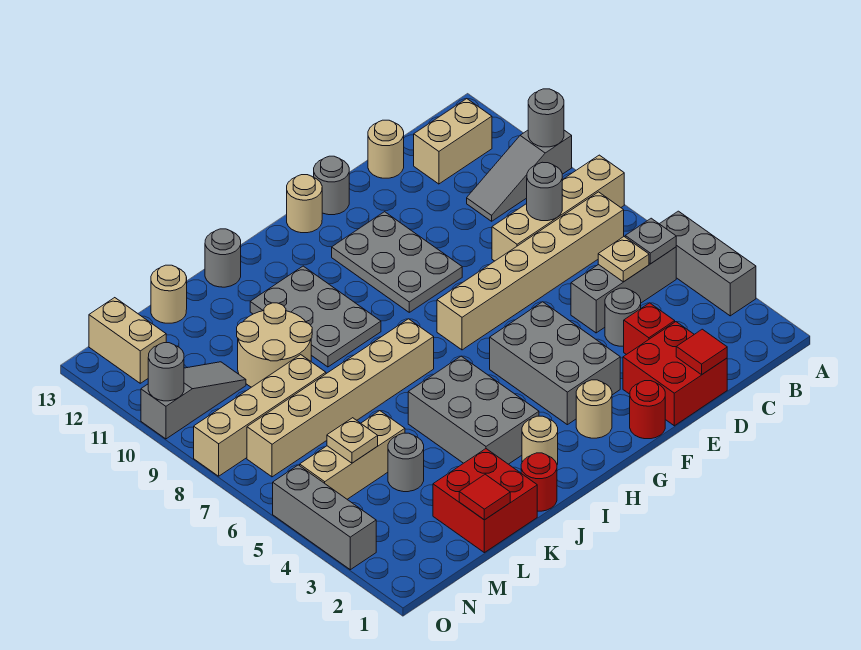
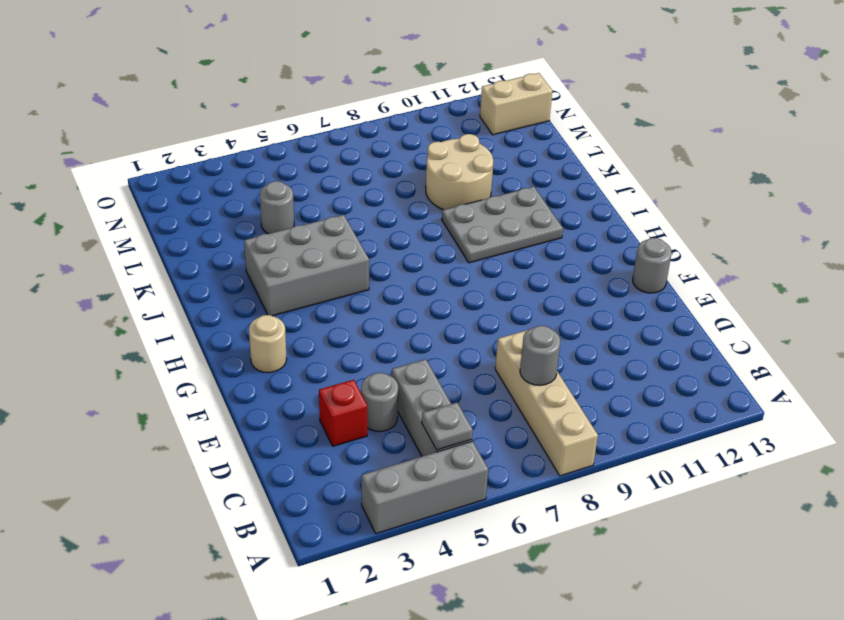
none -> grey slope A10:C10 level 1 top A
none -> tan brick B7:G7 level 1
none -> tan brick B12:C12 level 1
none -> red brick D1:E2 level 1

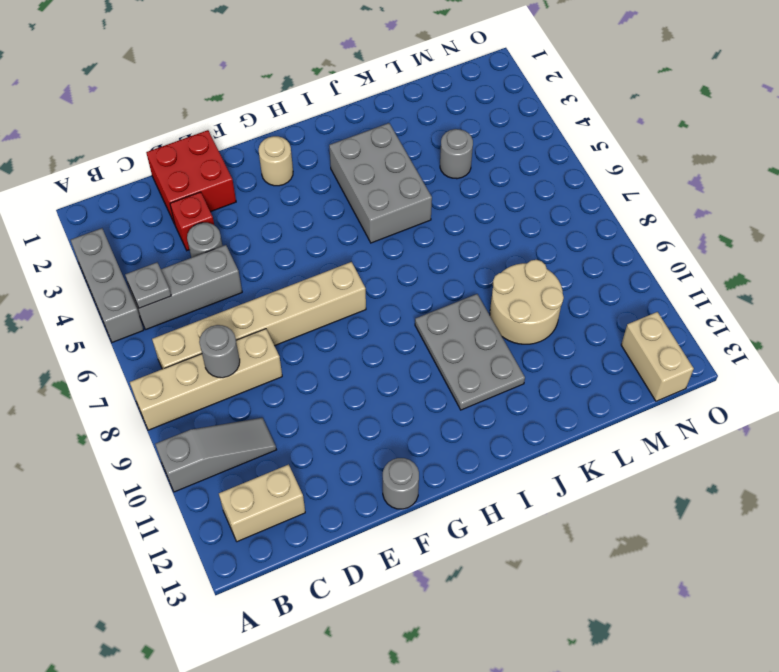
none -> tan round brick D13 level 1
none -> red round brick F1 level 1
none -> grey brick F3:G5 level 1
none -> grey plate F9:G11 level 1

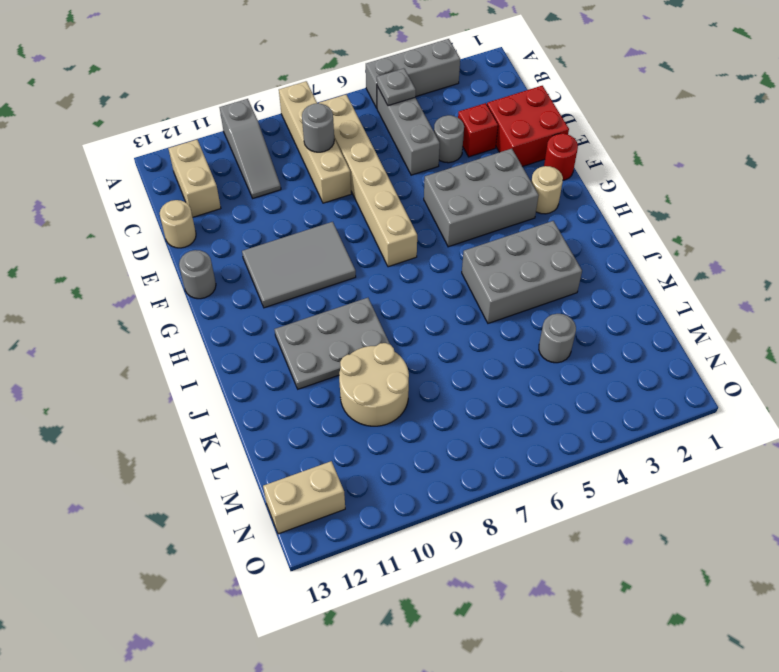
grey tile F9:G11 level 1 -> grey plate F9:G11 level 1
none -> tan round brick G13 level 1
none -> tan round brick I2 level 1
none -> tan brick I7:N7 level 1
none -> red round brick J1 level 1

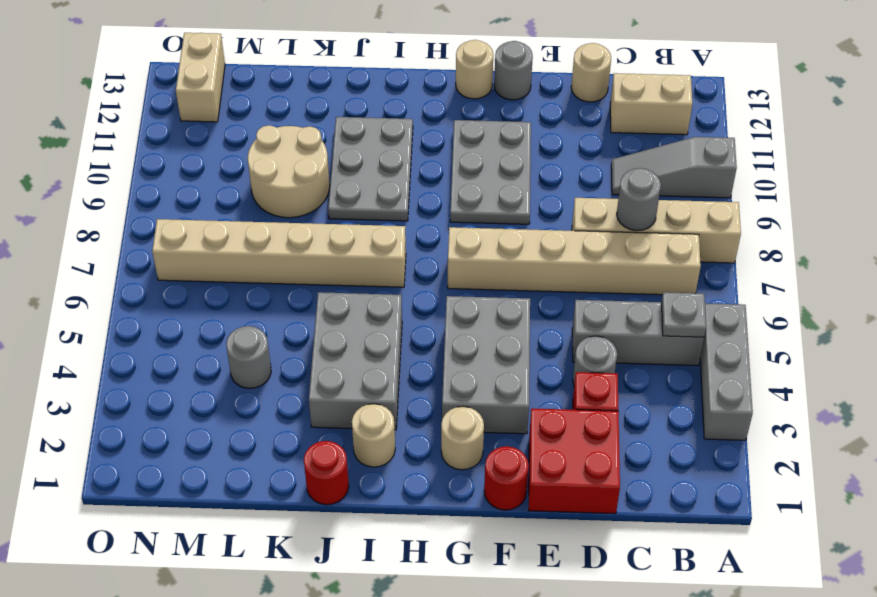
none -> grey round brick J13 level 1
none -> red brick K1:L2 level 1
none -> tan brick L5:N5 level 1
none -> tan brick L8:O8 level 1

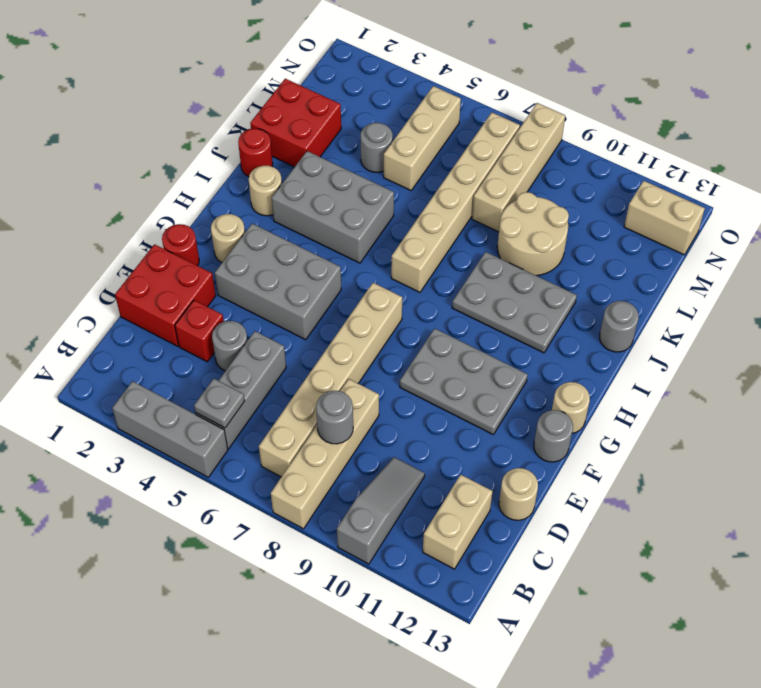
none -> tan round brick L13 level 1
none -> grey slope M10:O10 level 1 top O
none -> grey brick O3:O5 level 1
none -> grey round brick A10 level 2

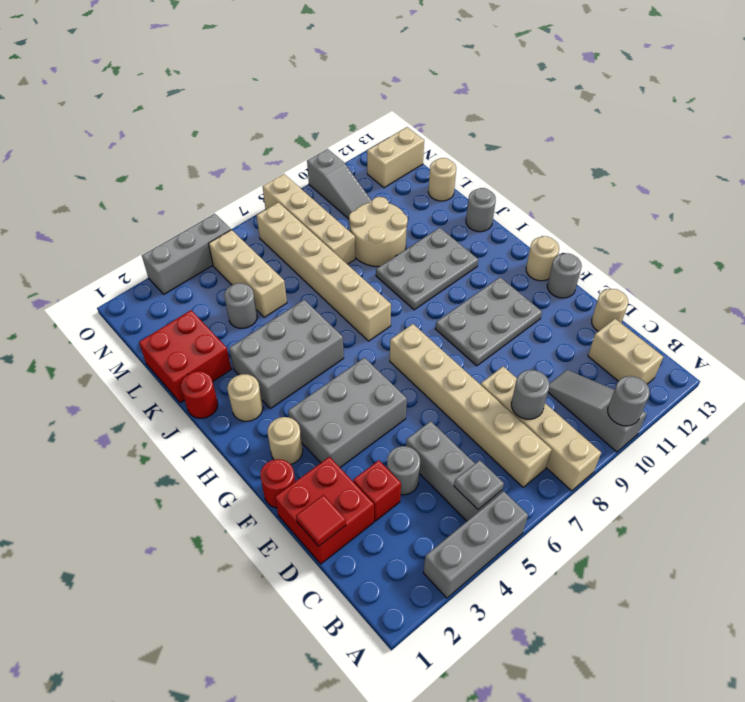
none -> tan plate C5 level 2
none -> red tile L1 level 2
none -> tan plate M5 level 2
none -> grey round brick O10 level 2

